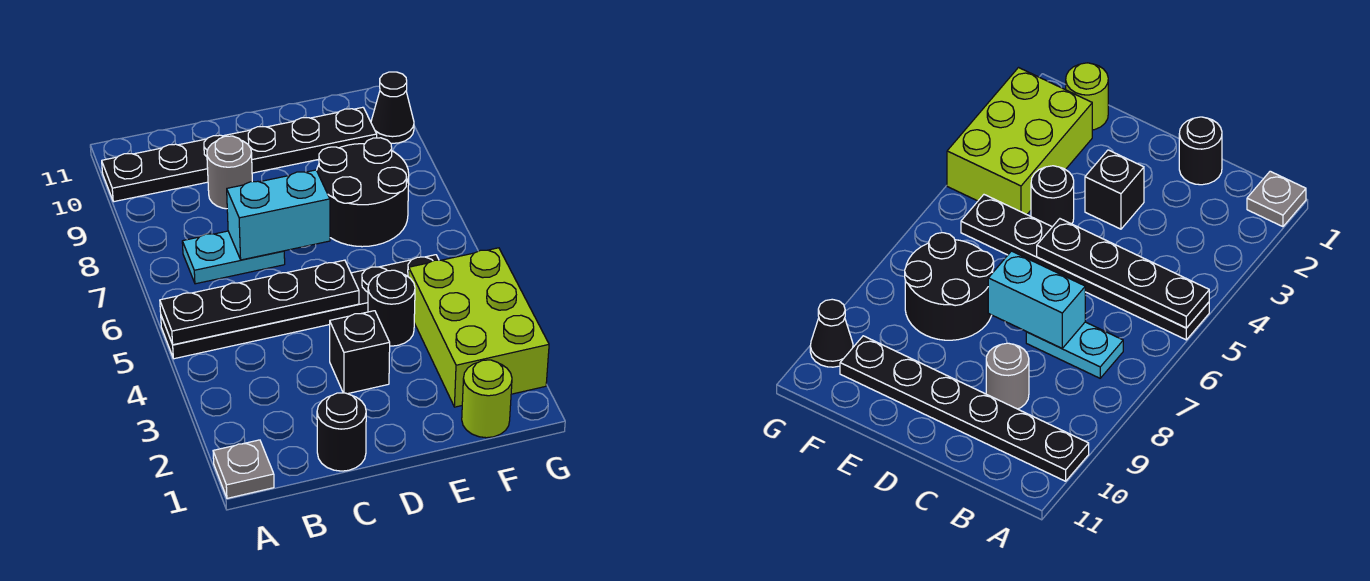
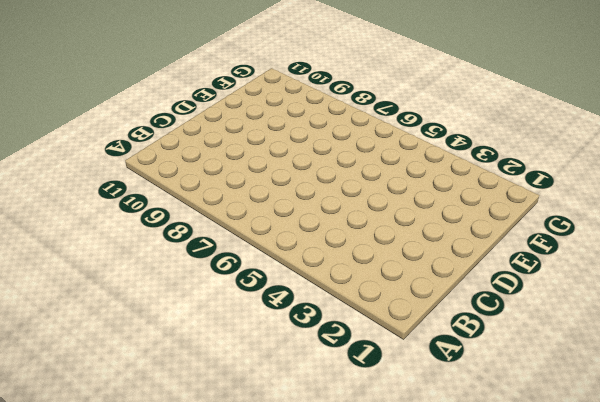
none -> grey plate A1 level 1
none -> black plate A5:F5 level 1
none -> black plate A10:F10 level 1

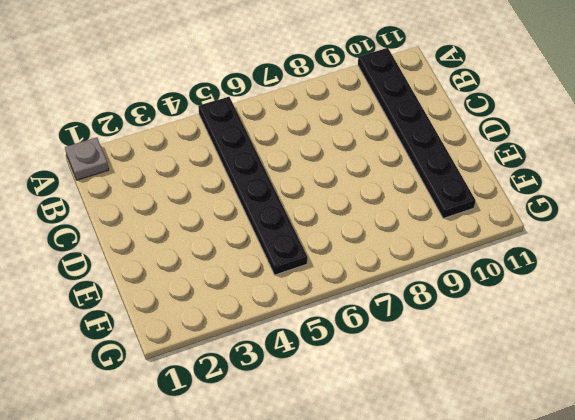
none -> cyan plate B7:C7 level 1
none -> black round brick C1 level 1
none -> grey round brick C9 level 1

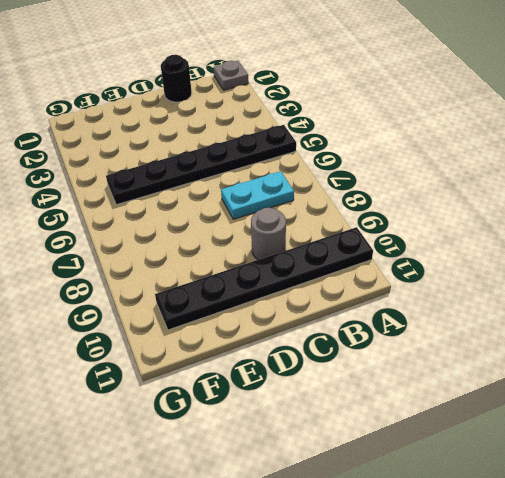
none -> black brick D3 level 1
none -> black round brick E4 level 1
none -> black round brick E7:F8 level 1

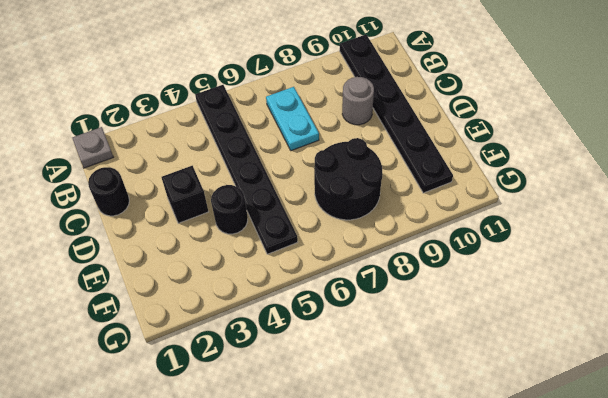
none -> lime round brick F1 level 1
none -> lime brick F2:G4 level 1
none -> black cone G10 level 1

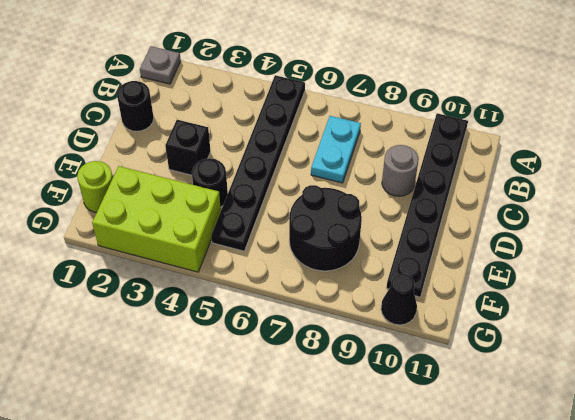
none -> black plate A5:D5 level 2
none -> cyan brick C7:D7 level 2

